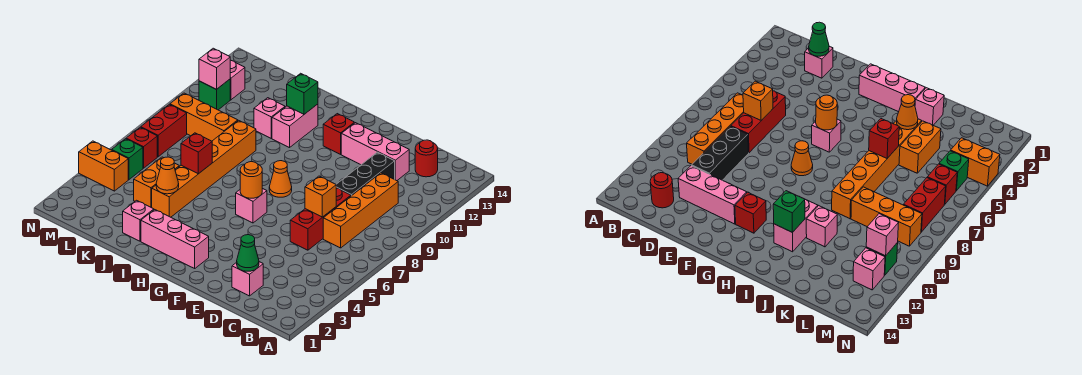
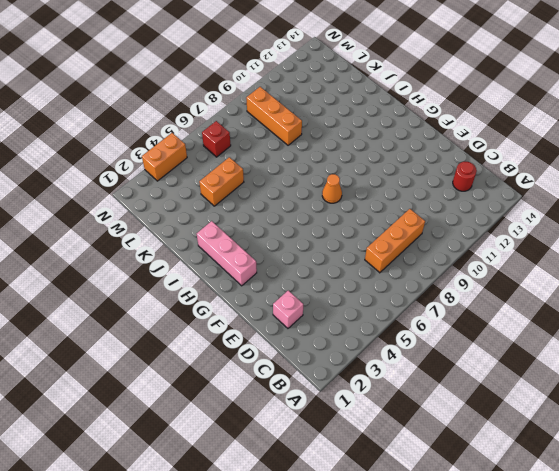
orange brick C7:C9 level 1 -> orange brick C7:C10 level 1
orange brick N3:N4 level 1 -> orange brick M4:N4 level 1
none -> red brick D6:D8 level 1
none -> black brick D9:D11 level 1
none -> pink brick D12:F12 level 1

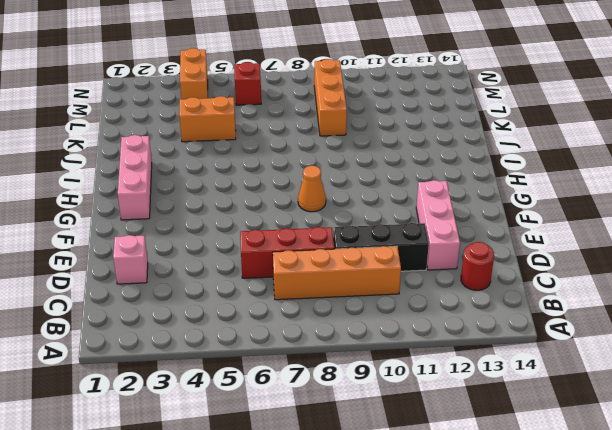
none -> pink brick G6 level 1
none -> red brick G12 level 1
none -> pink brick I11:I12 level 1

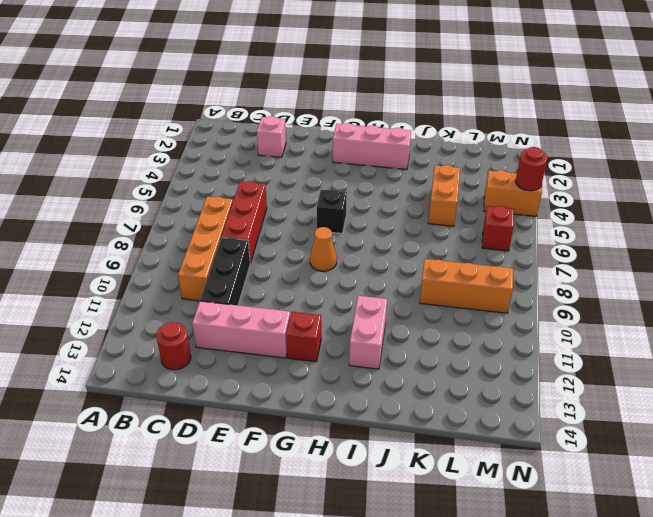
black brick G6 level 1 -> pink brick G6 level 1
red round brick N4 level 2 -> none
none -> pink brick J2 level 1
none -> orange brick J4:J9 level 1
none -> pink brick J11 level 1

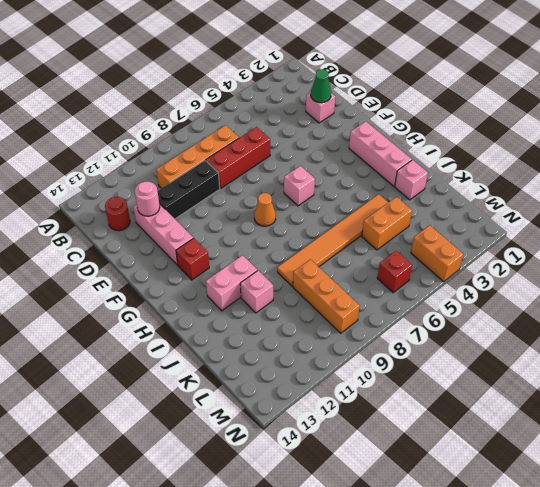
pink round brick D12 level 2 -> none
orange tile J4:J9 level 1 -> orange brick J4:J9 level 1
none -> green brick M5 level 1
none -> red brick M7:M8 level 1
none -> green brick M11 level 1

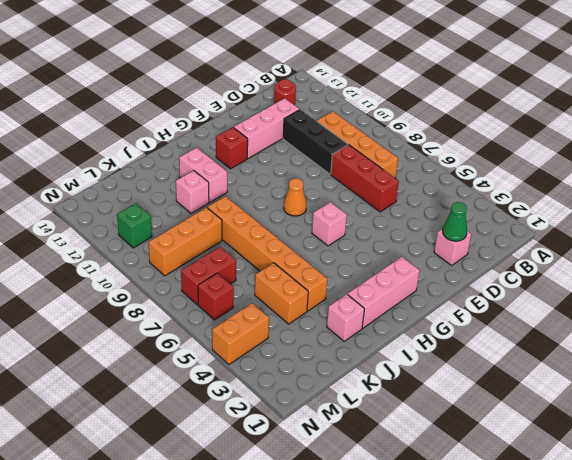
red brick L7:M7 level 1 -> red brick M7:M8 level 1
none -> green brick M5 level 1
none -> pink brick M12 level 1
none -> orange brick D7 level 2

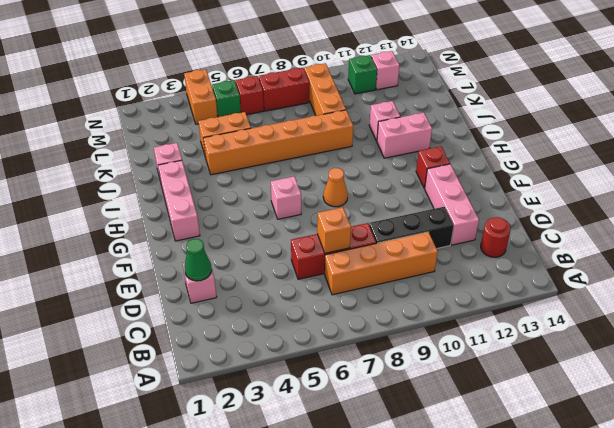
none -> orange round brick G6 level 2
none -> green brick I12 level 2
none -> orange cone J4 level 2

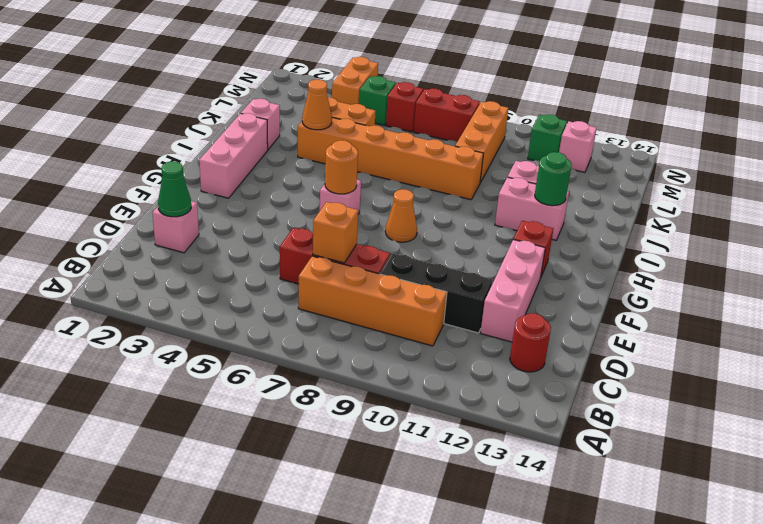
green round brick I12 level 2 -> green brick I12 level 2
none -> red brick J6 level 2
none -> pink brick M11 level 2

